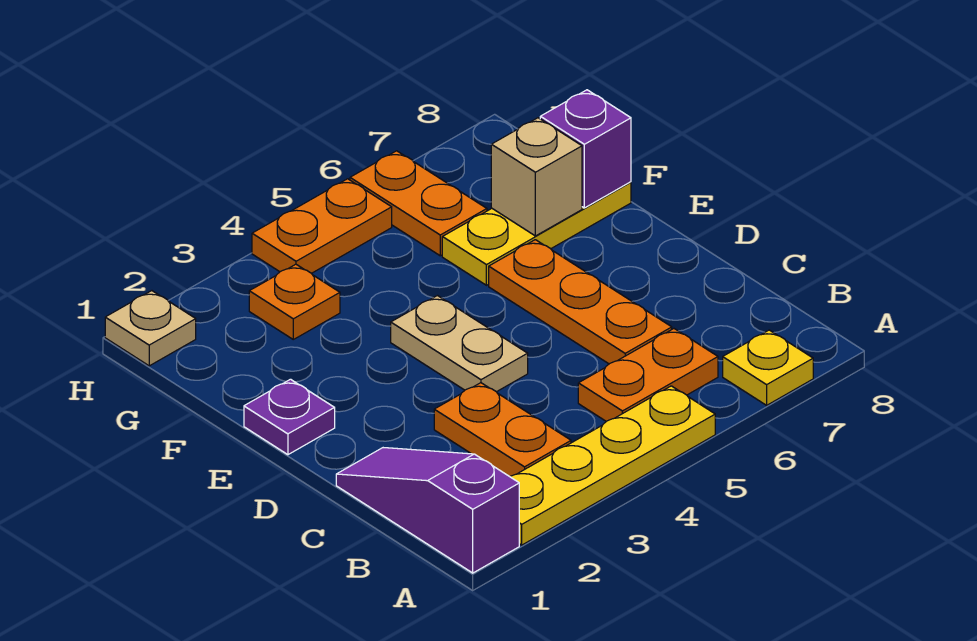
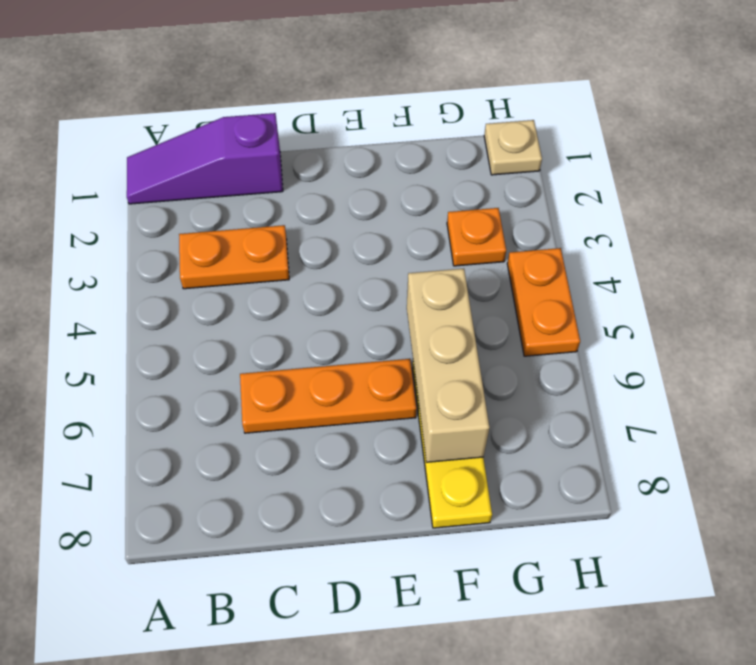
purple slope A1:C1 level 1 top C -> purple slope A1:C1 level 1 top A
tan brick F5:F7 level 2 -> tan brick F7 level 2
none -> yellow plate A2:A5 level 1
none -> yellow plate A7 level 1
none -> orange plate B5:B6 level 1

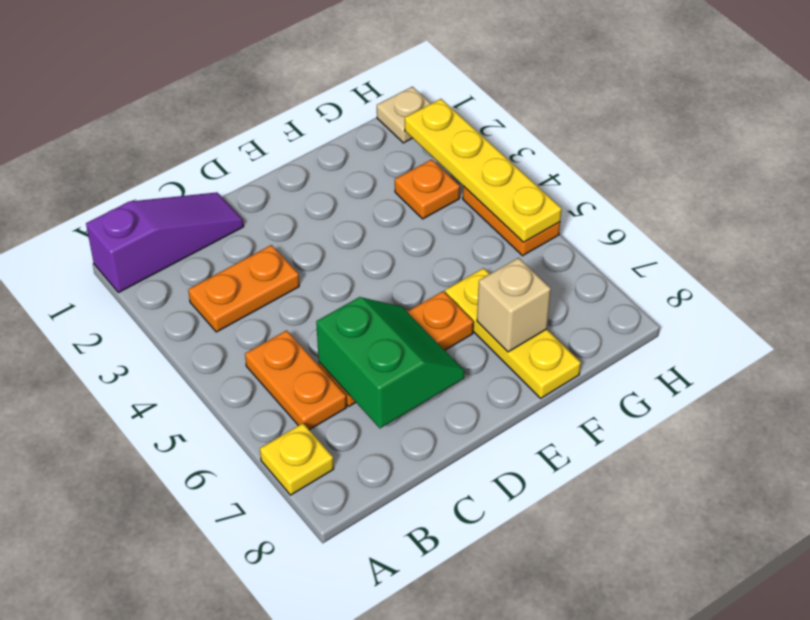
green slope C6:D7 level 2 top C -> none
yellow plate H2:H5 level 2 -> yellow plate A2:A5 level 1
none -> tan plate D4:E4 level 1
none -> purple plate E1 level 1
none -> orange plate G6:H6 level 1

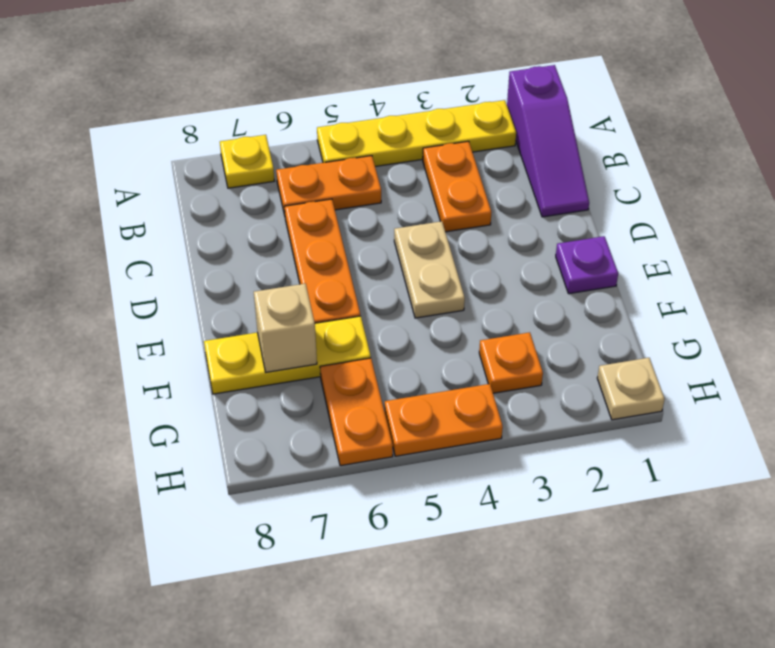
none -> purple brick F8 level 2

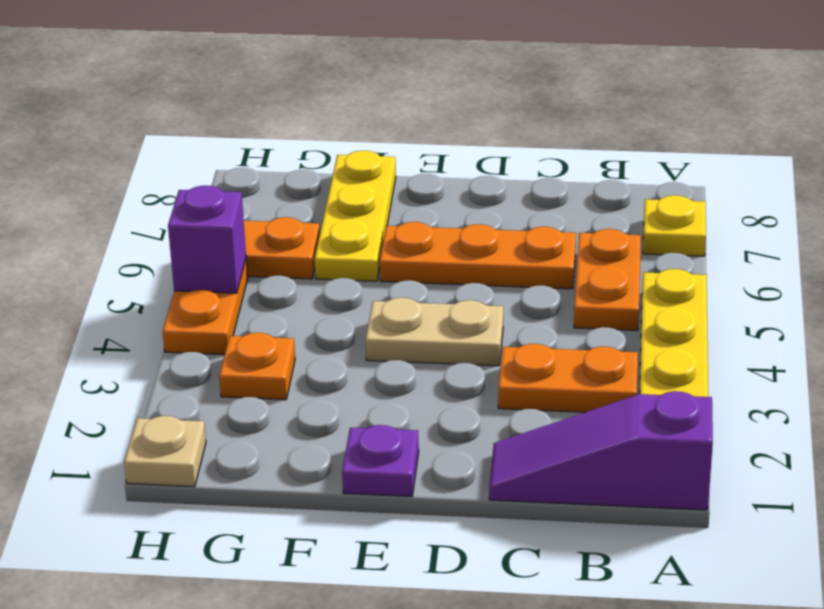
purple brick H5 level 2 -> purple brick F8 level 2
none -> tan brick F7 level 2

